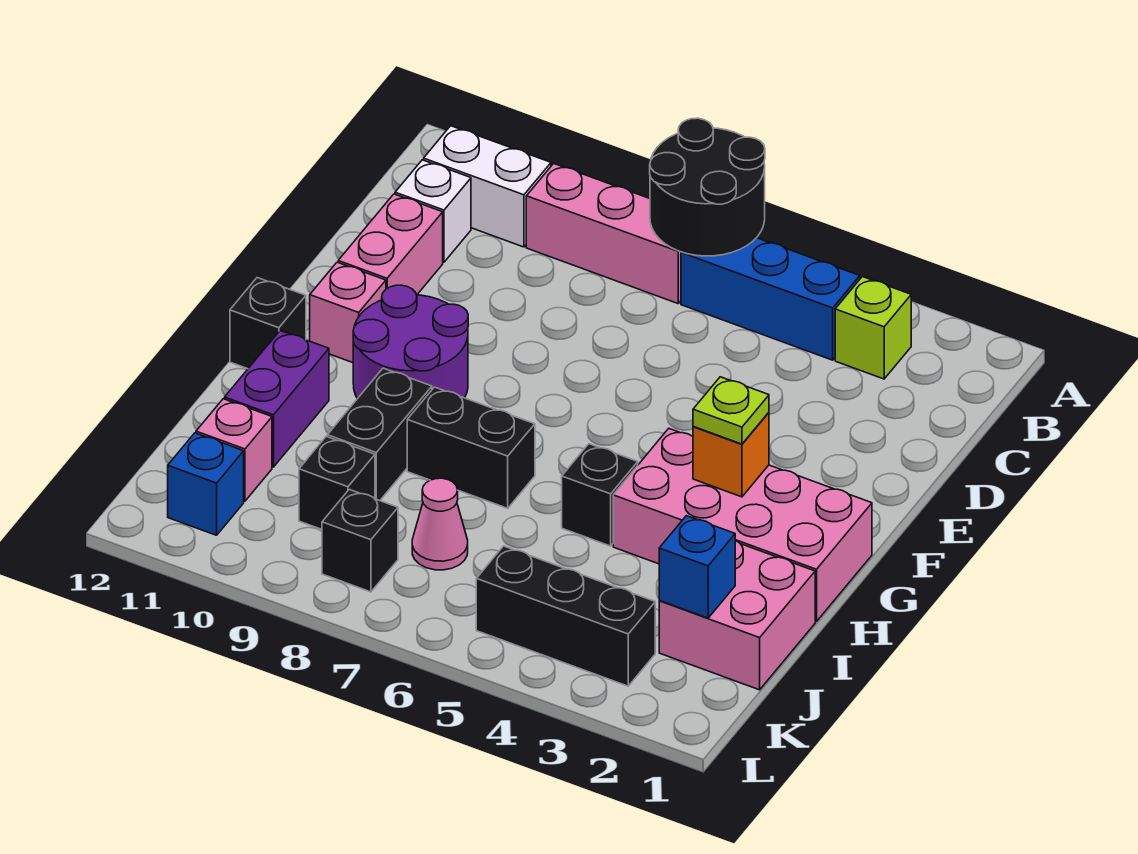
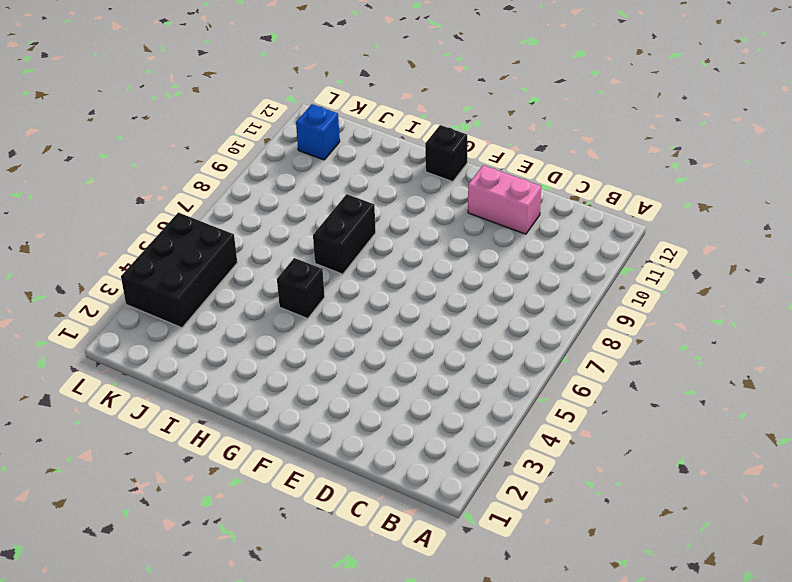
black brick K3:L5 level 1 -> black brick K3:K5 level 1
none -> lime brick B3 level 1
none -> blue brick B4:B6 level 1
none -> pink brick B7:B9 level 1

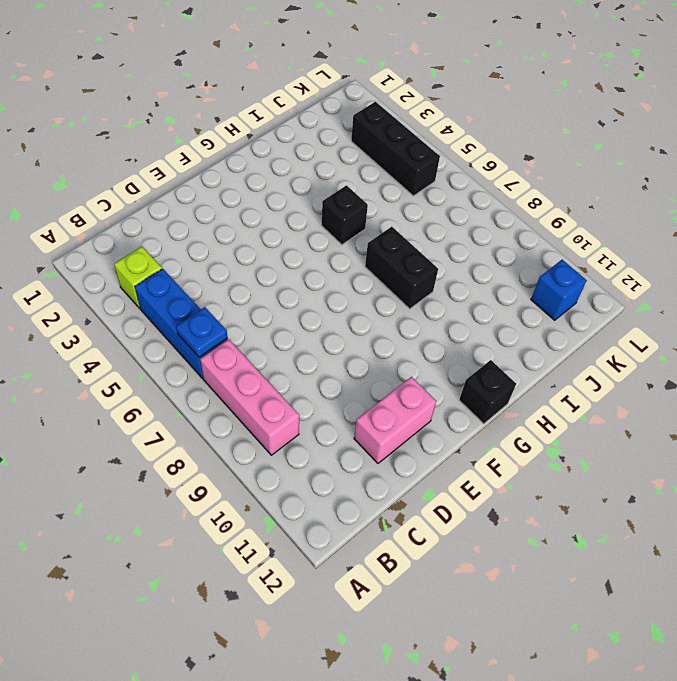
blue plate B6 level 2 -> black round brick A6:B7 level 2
none -> white brick B10:B11 level 1
none -> white brick C11 level 1
none -> purple round brick F9:G10 level 1

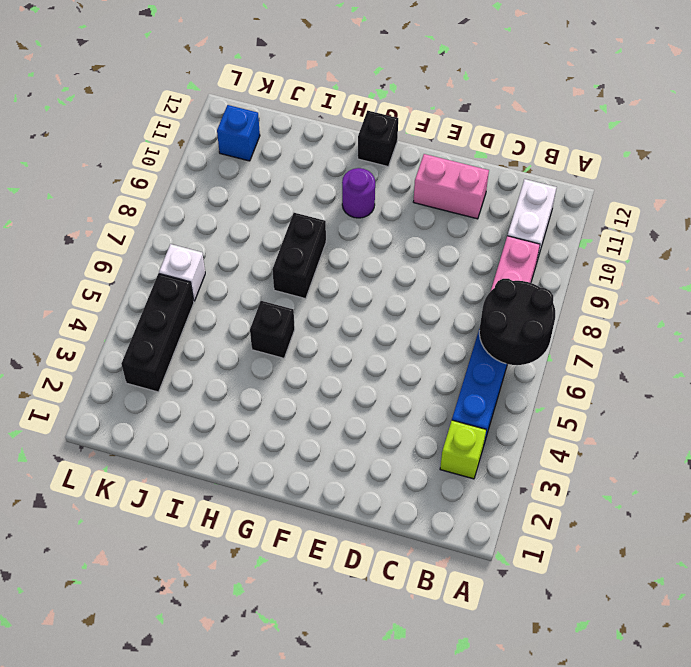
purple round brick G10 level 1 -> purple round brick F9:G10 level 1
white brick K6 level 1 -> white brick C11 level 1
none -> pink brick F11 level 1
none -> pink brick G1:H4 level 1
none -> black brick H9:I9 level 1

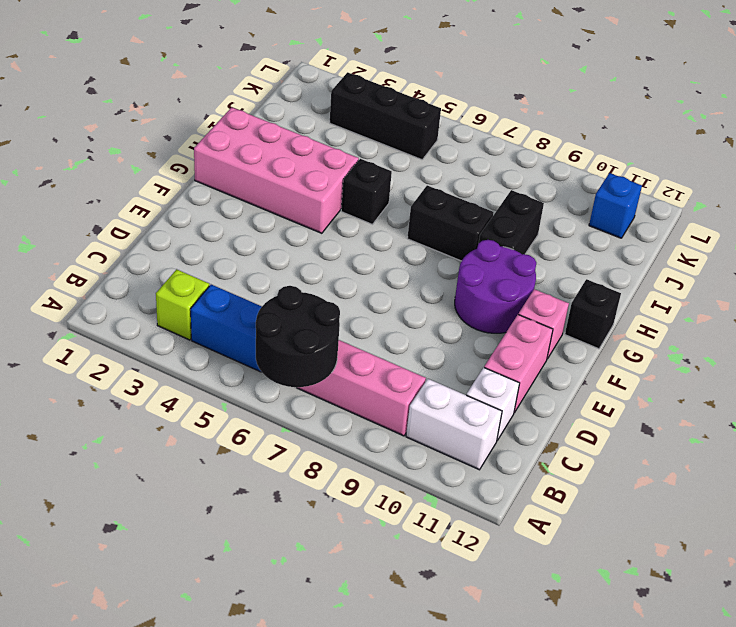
none -> purple brick H11:I11 level 1
none -> pink brick I1:J2 level 1
none -> pink cone J7 level 1

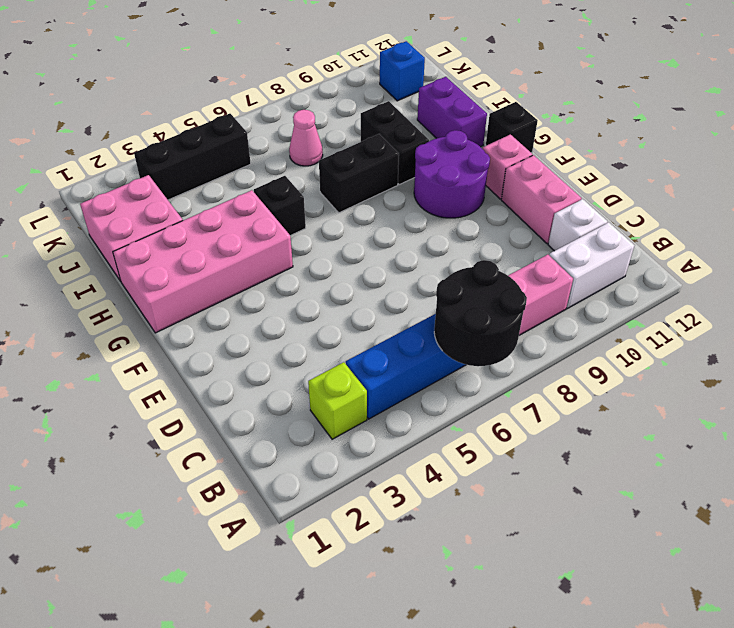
none -> black brick J9 level 1
none -> pink brick J11 level 1
none -> black brick K8 level 1

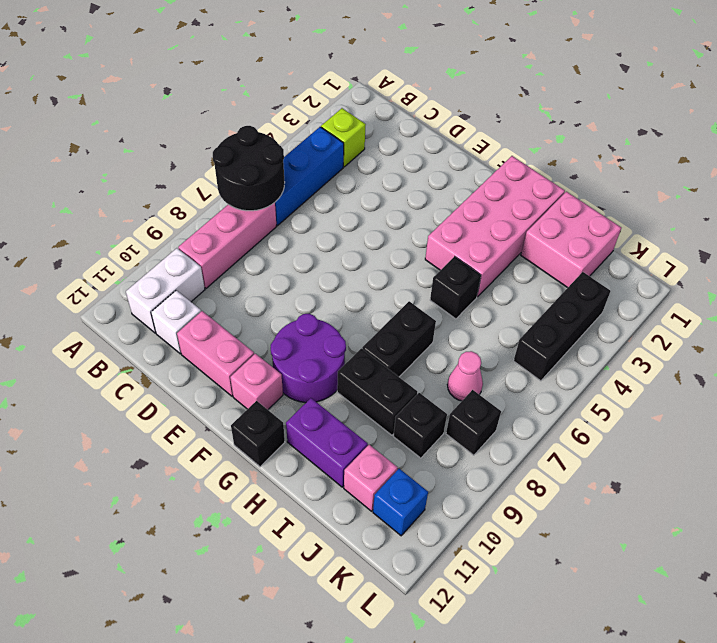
none -> orange brick G3 level 2
none -> blue brick J2 level 2
none -> lime plate G3 level 3

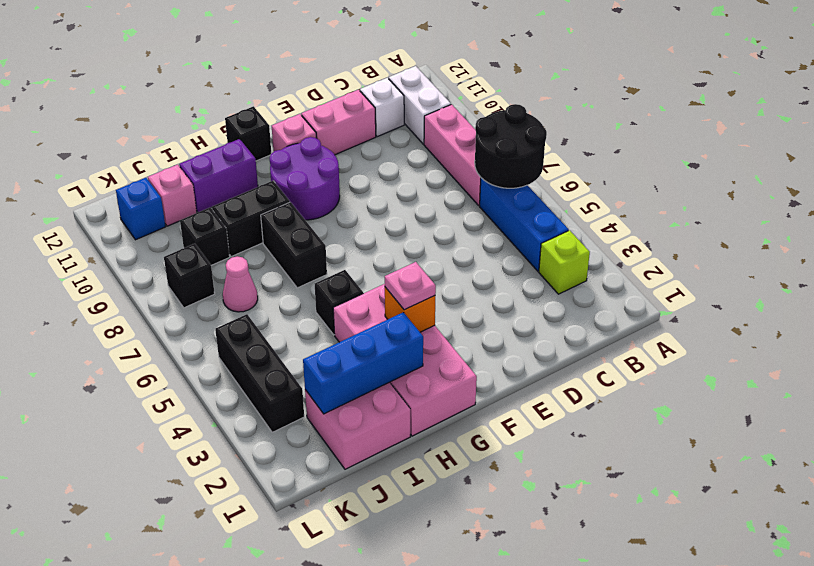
pink plate G3 level 3 -> lime plate G3 level 3
blue brick H2:J2 level 2 -> blue brick J2 level 2

